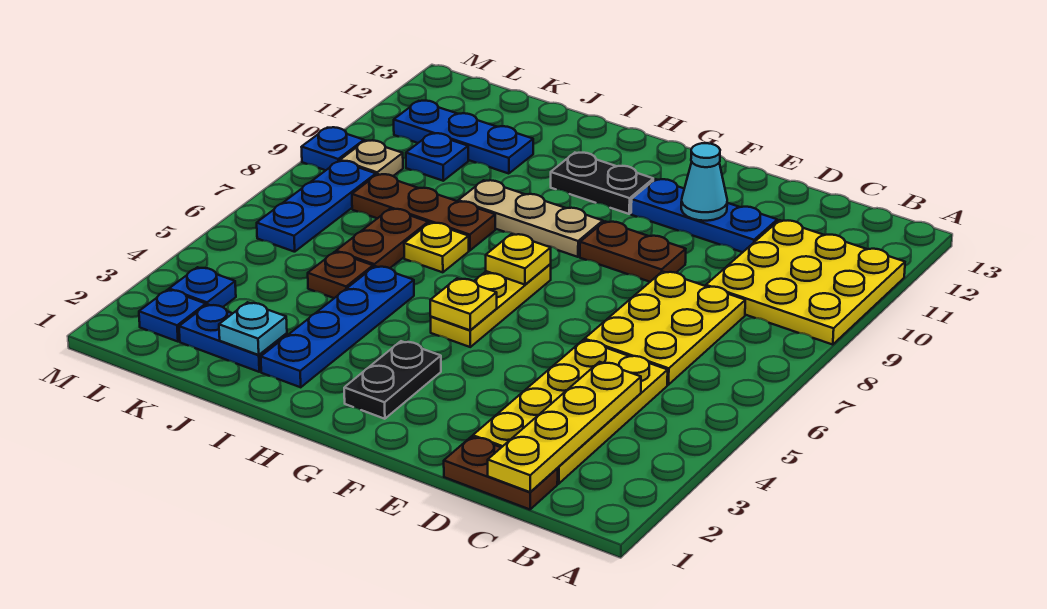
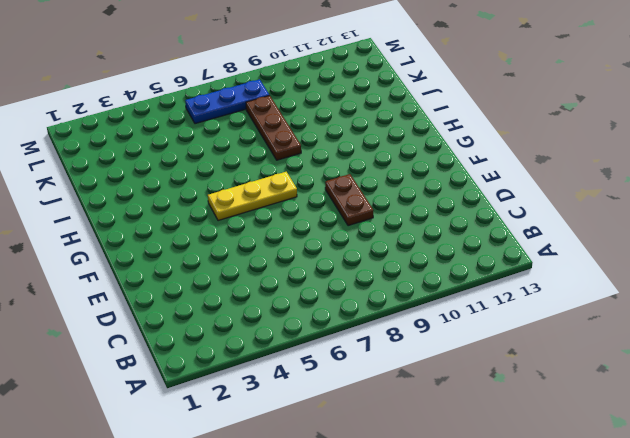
none -> yellow plate A9:C11 level 1
none -> brown plate C1:D1 level 1
none -> yellow plate C2:D5 level 1

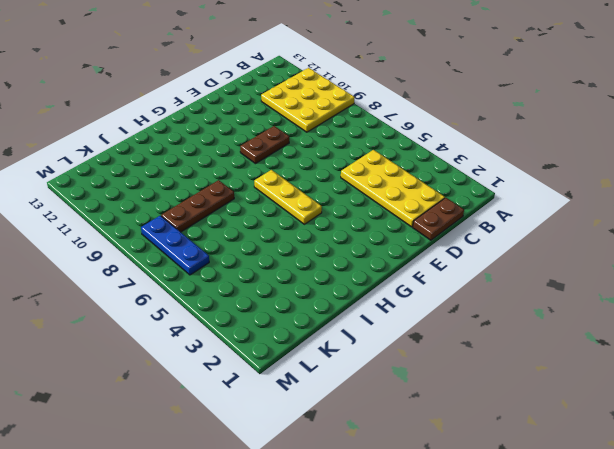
none -> yellow plate C6:D8 level 1
none -> blue plate D11:F11 level 1
none -> black plate G2:G3 level 1

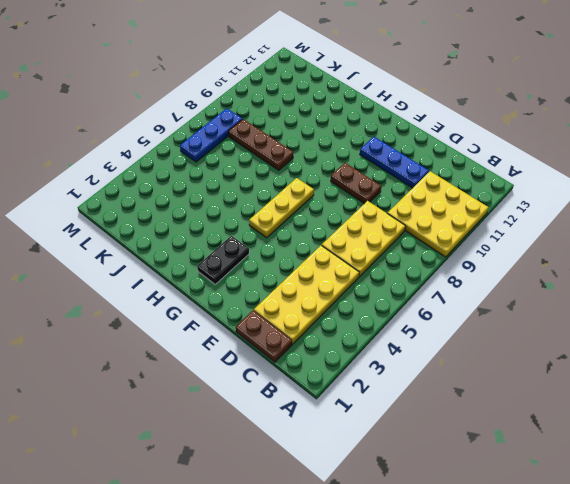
none -> tan plate G9:I9 level 1
none -> black plate G11:H11 level 1
none -> blue plate I2:I5 level 1

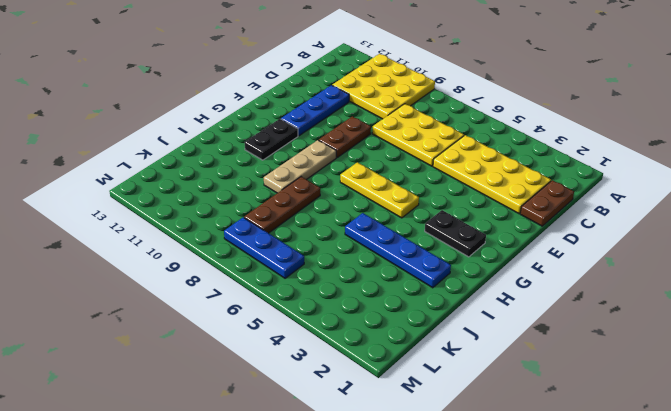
none -> yellow plate I7 level 1
none -> blue plate J2:K2 level 1
none -> brown plate J5 level 1

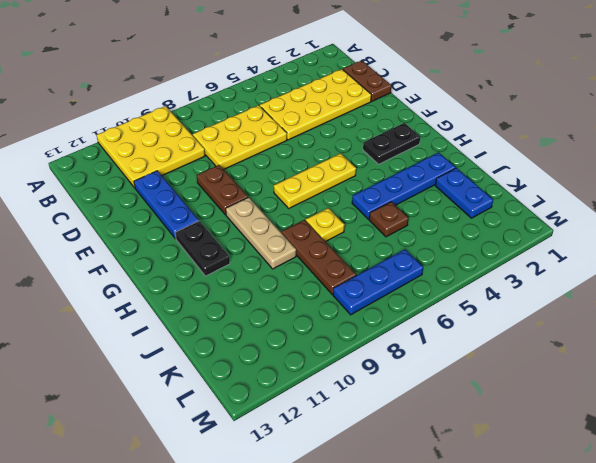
none -> brown plate J6:J7 level 1
none -> blue plate J11:L11 level 1
none -> blue plate K10 level 1

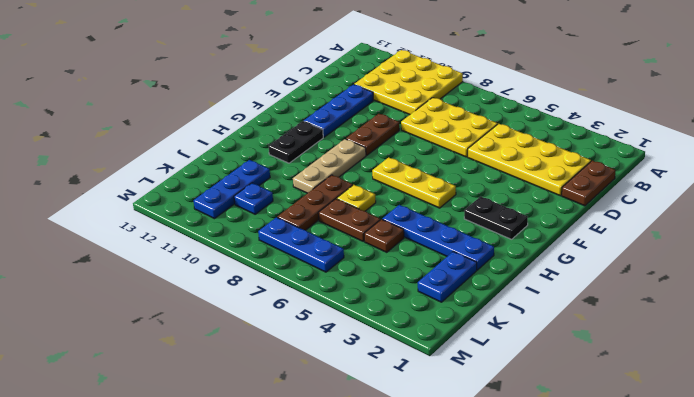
none -> blue plate L2 level 1
none -> blue plate L3 level 1
none -> tan plate L9 level 1

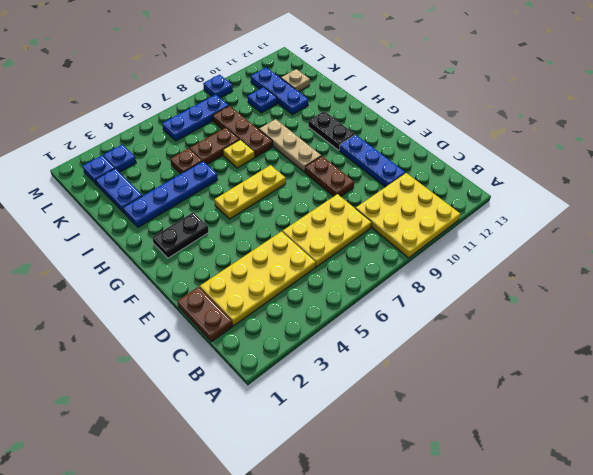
tan plate K12 level 1 -> tan plate L9 level 1
none -> yellow plate C1:C4 level 2
none -> cyan cone E11 level 2
none -> yellow plate G5 level 2

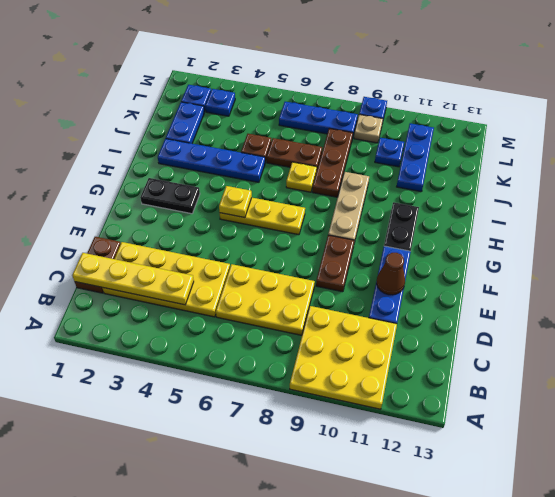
brown cone E11 level 2 -> cyan cone E11 level 2
none -> yellow plate G7 level 2
none -> cyan plate J2 level 2

